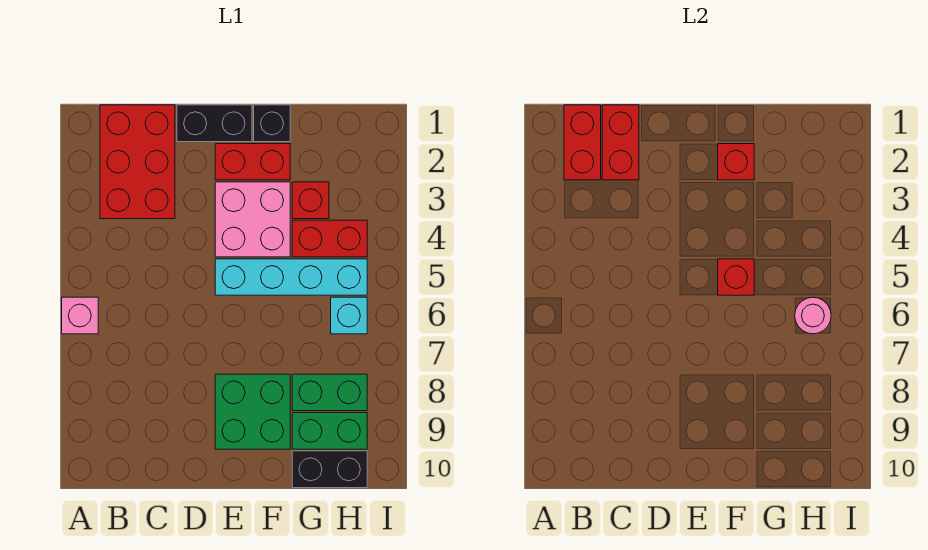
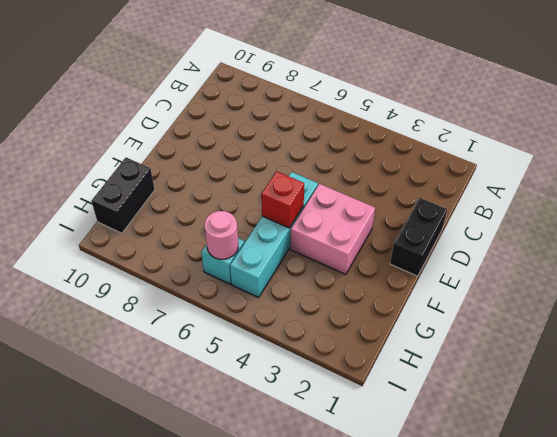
none -> pink brick A6 level 1
none -> red brick B1:C3 level 1
none -> red brick E2:F2 level 1

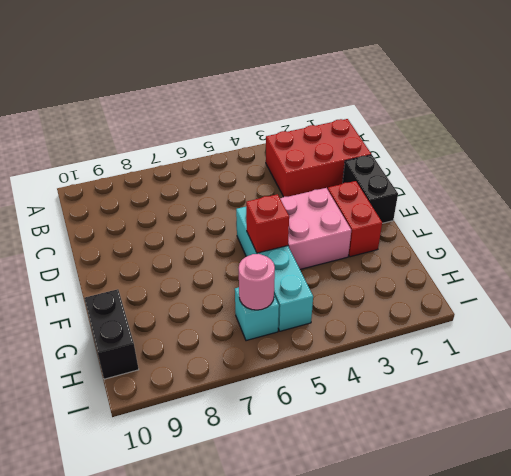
none -> pink brick A6 level 1
none -> green brick E8:F9 level 1
none -> black brick F1 level 1

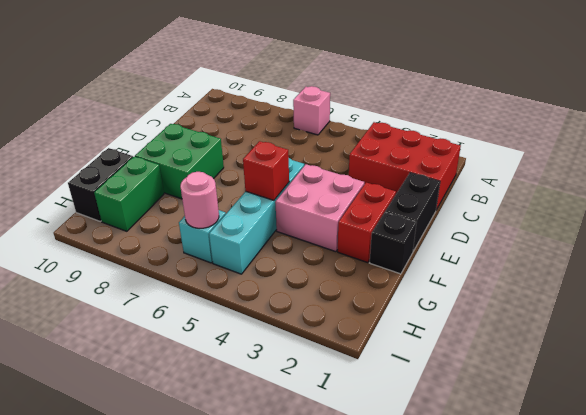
none -> red brick G3 level 1
none -> red brick G4:H4 level 1
none -> green brick G8:H8 level 1

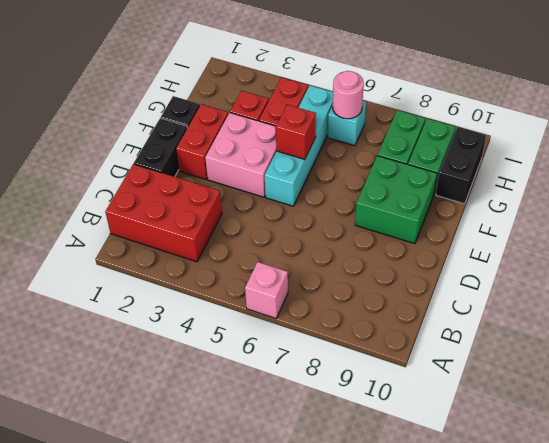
none -> red brick B1:B2 level 2
none -> red brick C1:C2 level 2
none -> red brick F2 level 2

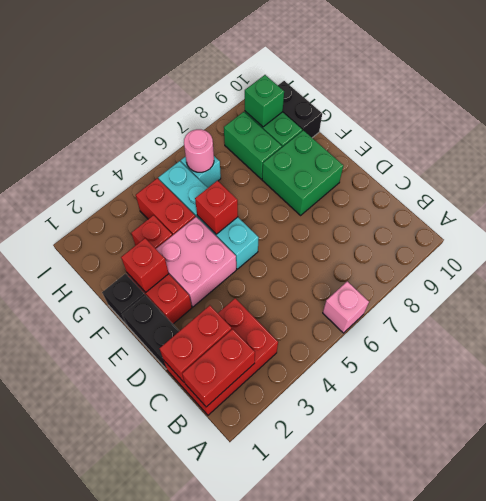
green brick H9 level 2 -> none

